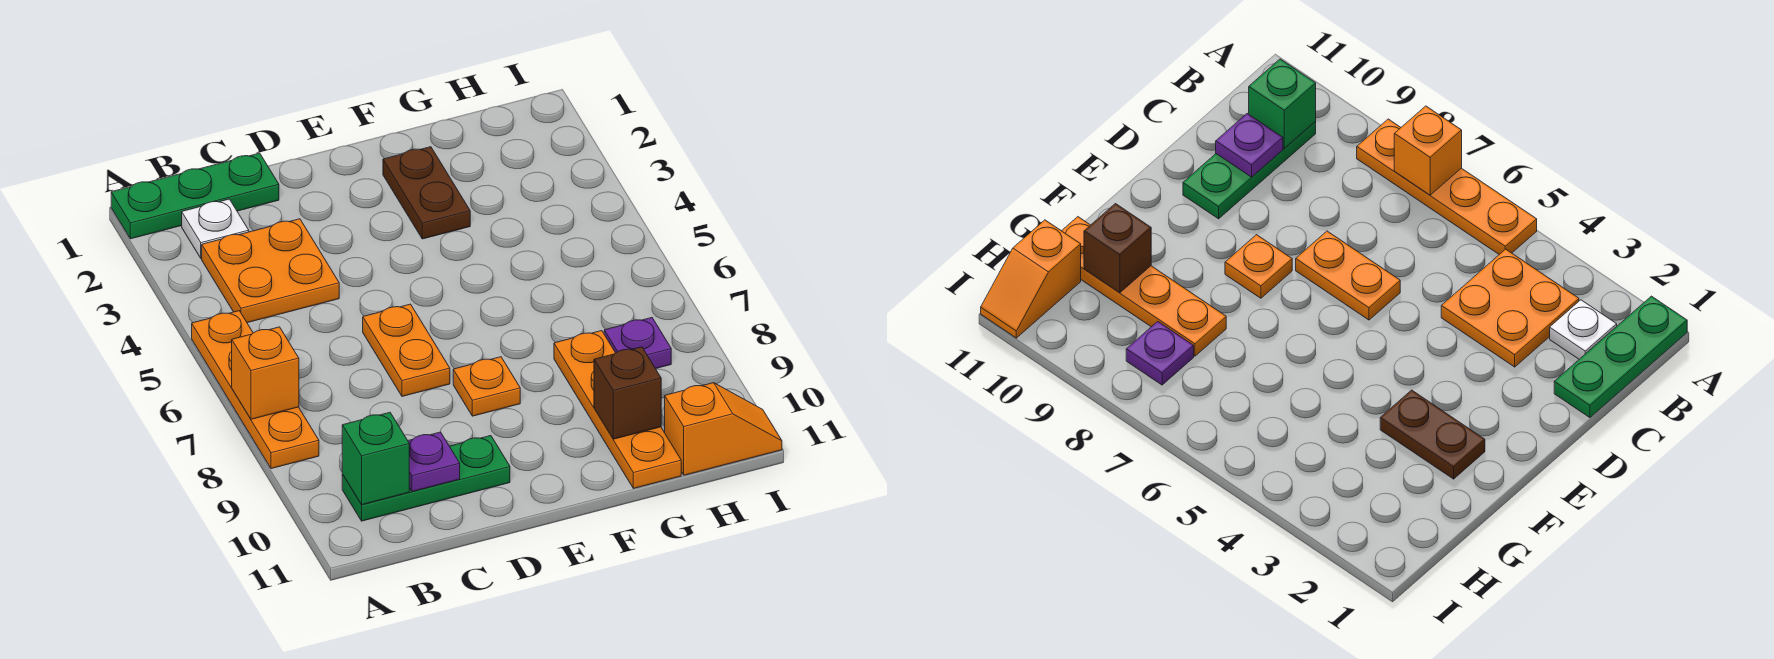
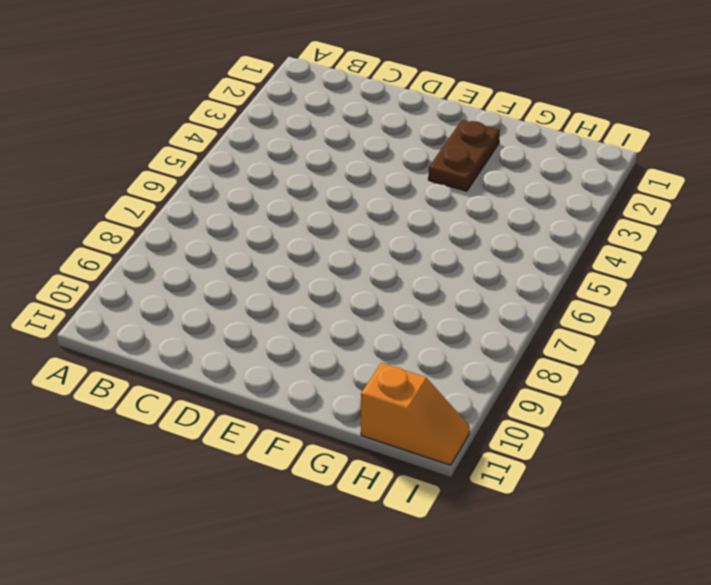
none -> green plate A1:C1 level 1
none -> orange plate A5:A8 level 1
none -> white plate B2 level 1

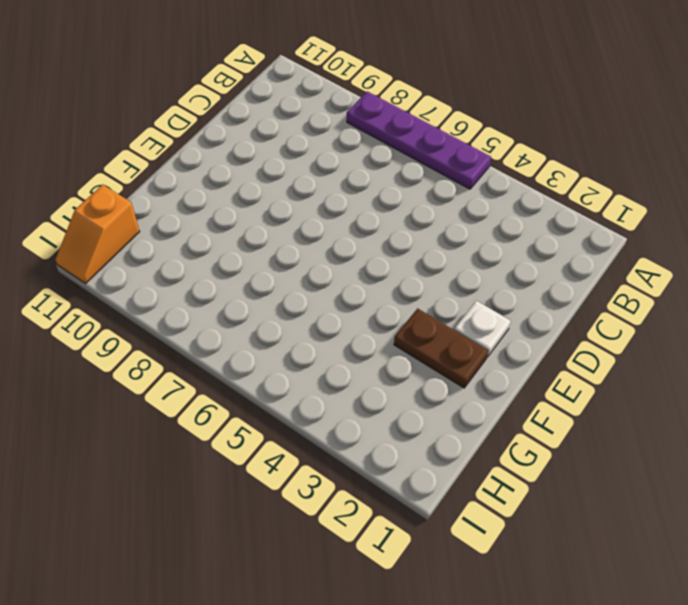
purple plate A5:A8 level 1 -> orange plate A5:A8 level 1
white plate E2 level 1 -> white plate B2 level 1
none -> green plate A1:C1 level 1
none -> orange plate B3:C4 level 1
none -> green plate B10:D10 level 1

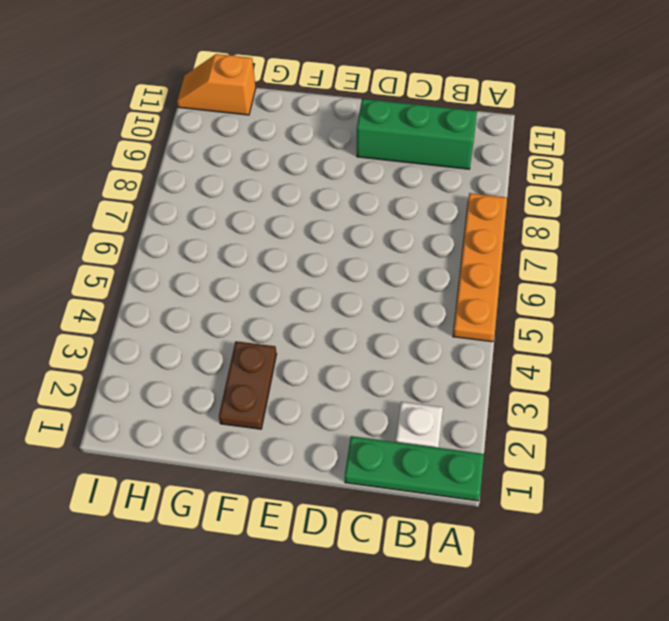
green brick B10:D10 level 1 -> green plate B10:D10 level 1
none -> orange plate B3:C4 level 1
none -> orange plate D6:D7 level 1
none -> orange plate E8 level 1

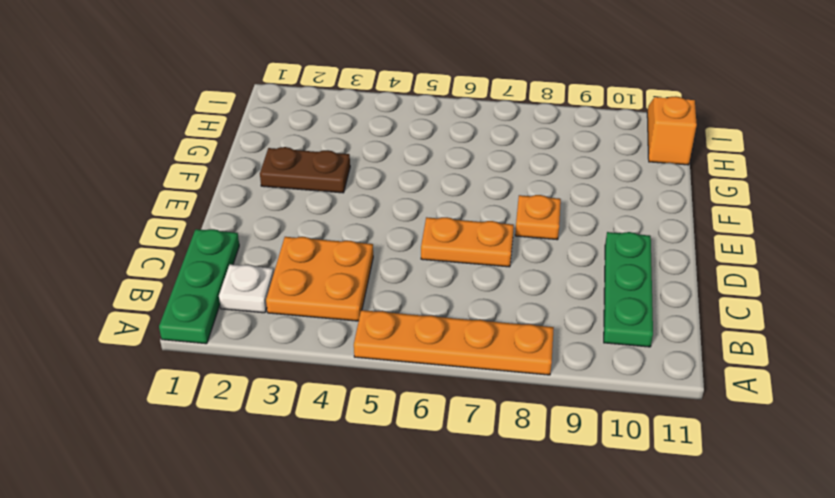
none -> orange plate G8:G11 level 1
none -> purple plate H8 level 1
none -> orange brick A7 level 2

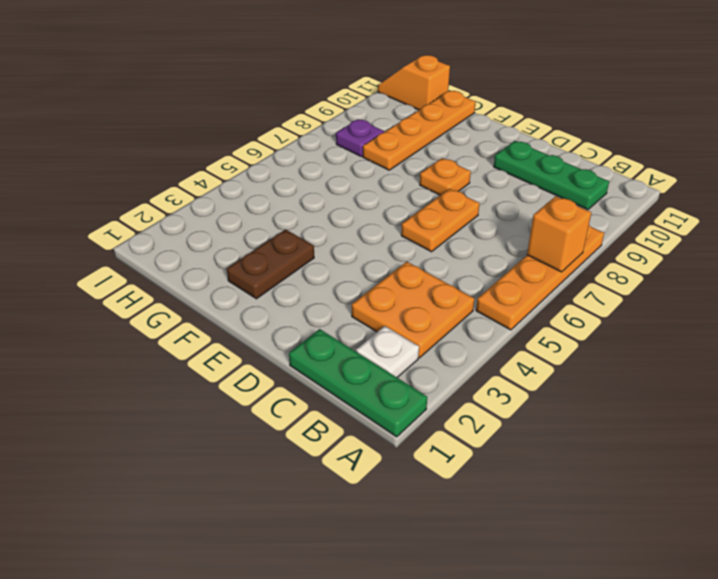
none -> green brick B10 level 2
none -> purple plate C10 level 2
none -> brown brick G10 level 2

